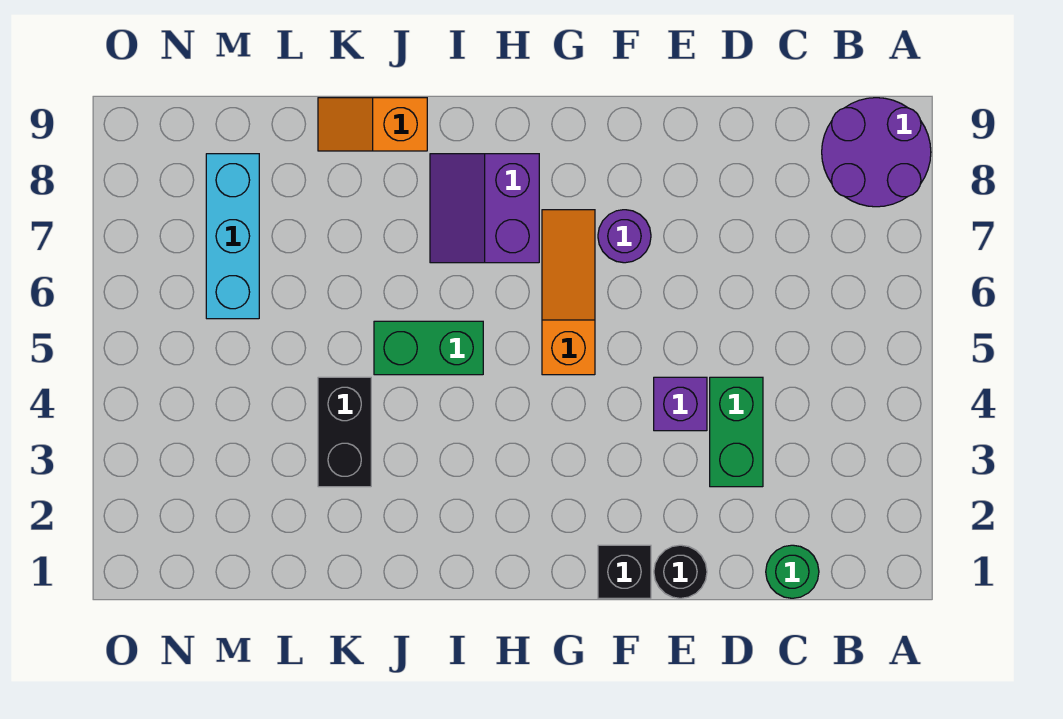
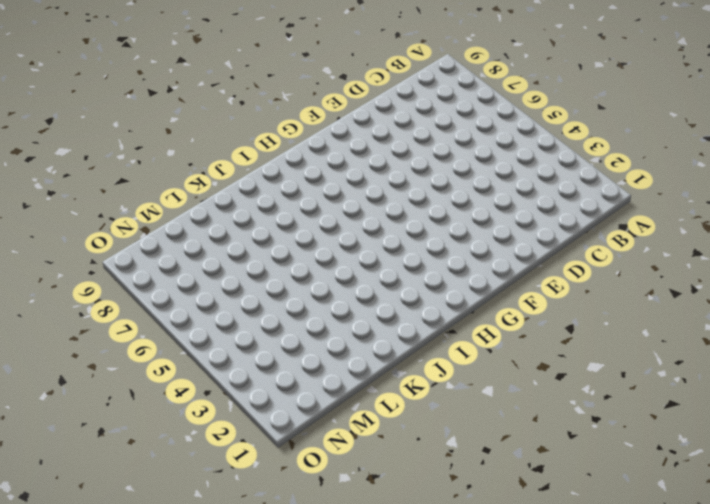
none -> purple round brick A8:B9 level 1
none -> green round brick C1 level 1
none -> green brick D3:D4 level 1

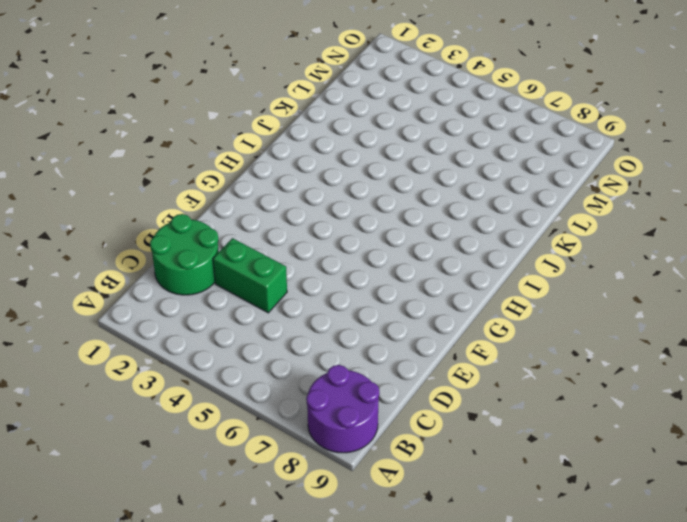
green round brick C1:D2 level 1 -> green round brick C1 level 1
none -> black round brick E1 level 1
none -> purple brick E4 level 1
none -> black brick F1 level 1

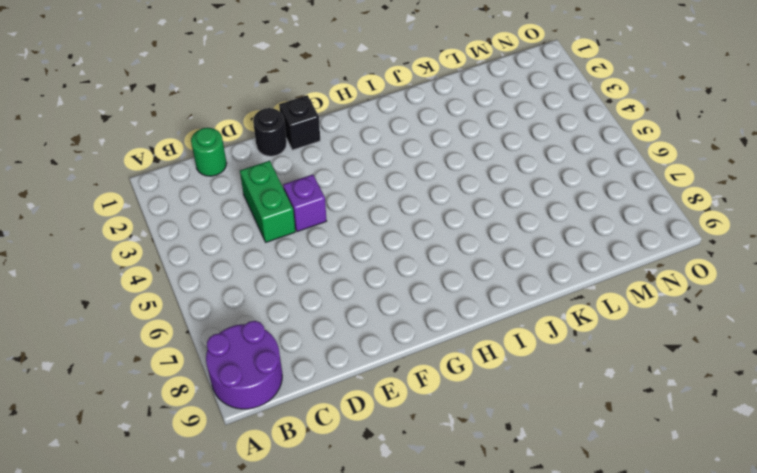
none -> purple round brick F7 level 1
none -> orange slope G5:G7 level 1 top 5
none -> purple slope H7:I8 level 1 top H

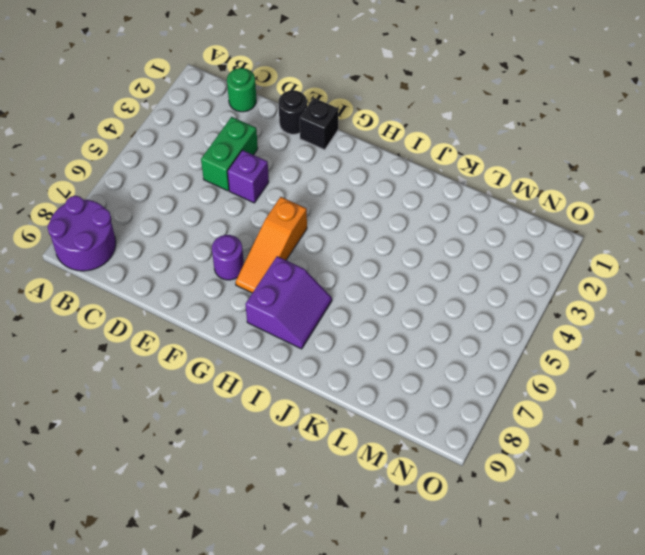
none -> green brick I5:J5 level 1
none -> orange slope J9:K9 level 1 top J
none -> black brick K3:K4 level 1

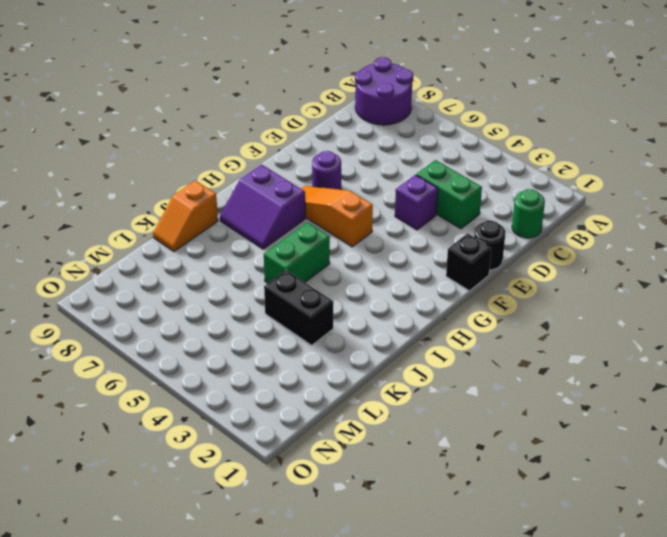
none -> cyan brick M6:M8 level 1

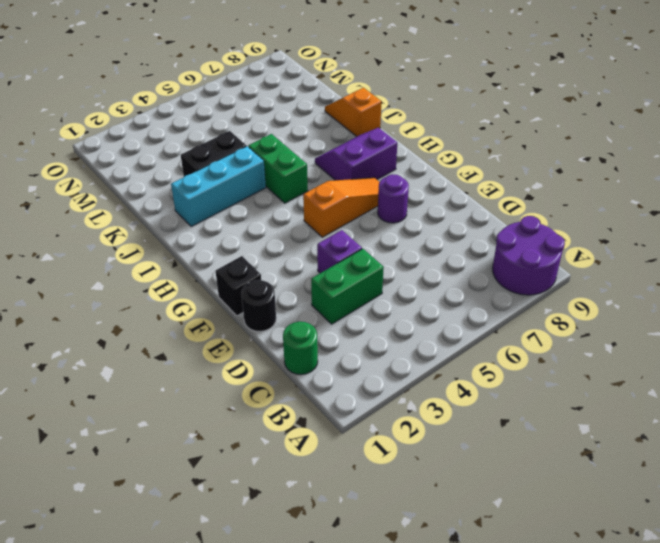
cyan brick J2:J4 level 1 -> cyan brick M6:M8 level 1

